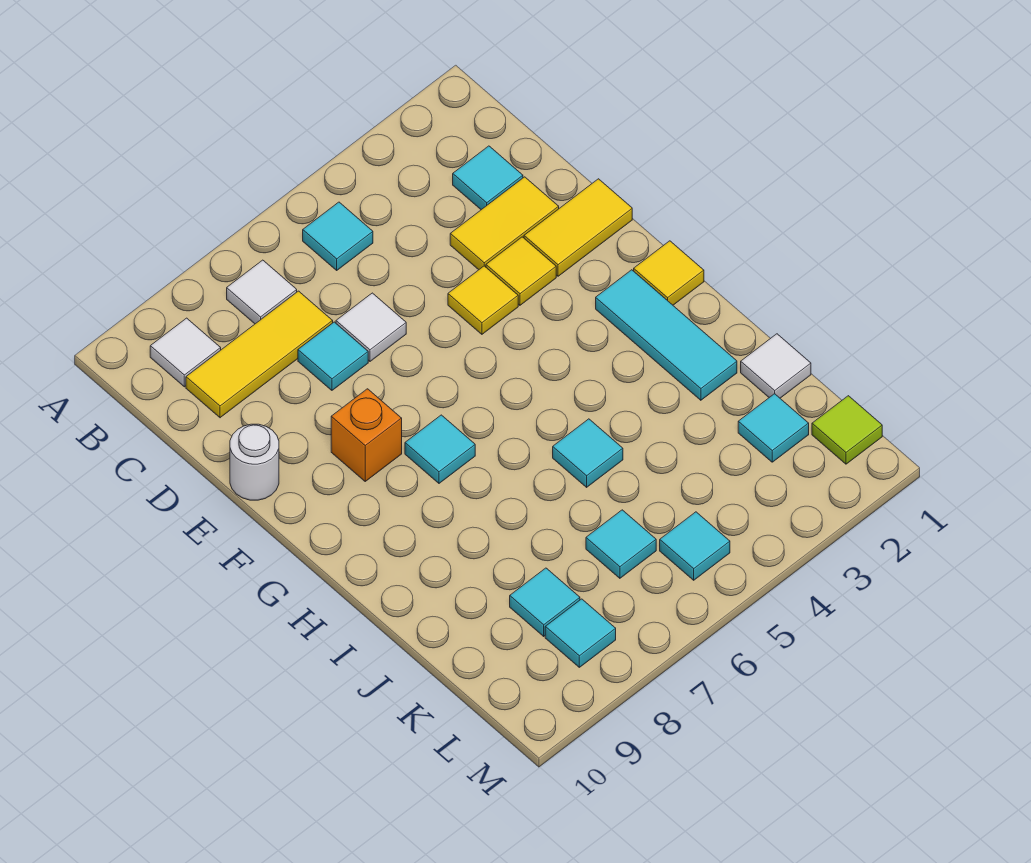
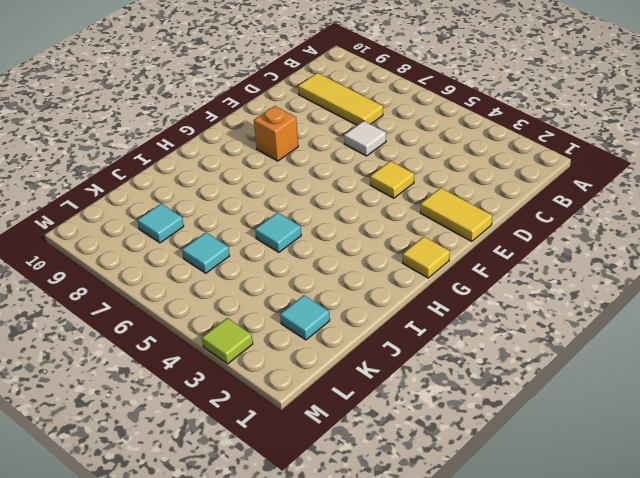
lime tile M3 level 1 -> lime tile L1 level 1
none -> cyan tile B5 level 1
none -> white tile B7 level 1
none -> white tile B9 level 1

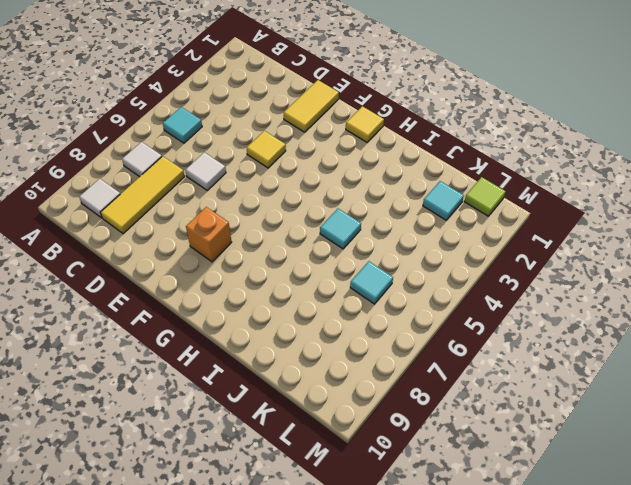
none -> cyan tile C2 level 1
none -> yellow tile D2:D3 level 1
none -> cyan tile D7 level 1

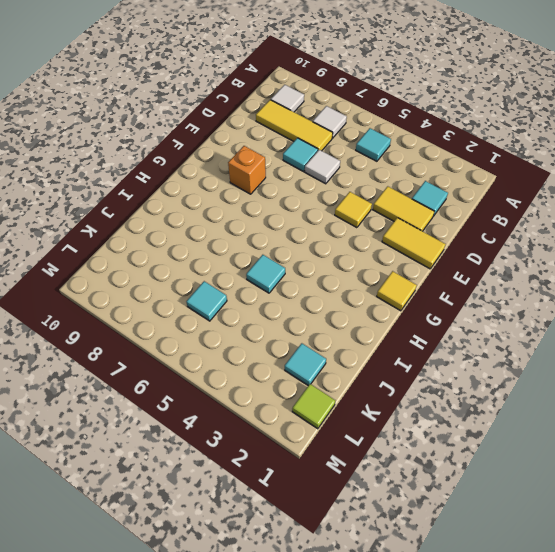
none -> yellow tile E3 level 1
none -> white round brick E10 level 1
none -> cyan tile G2:I2 level 1

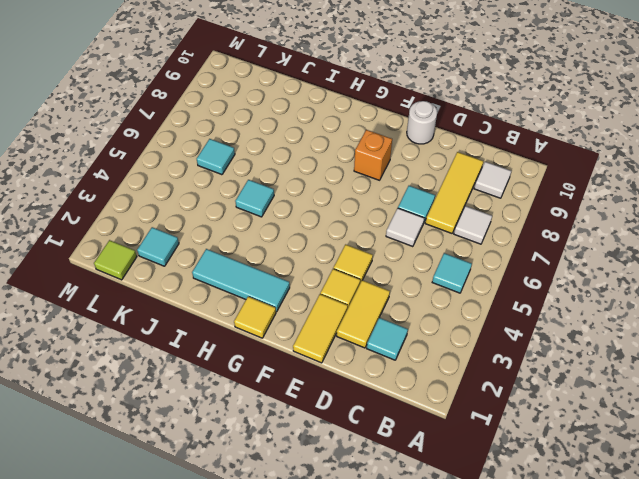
none -> cyan tile G7 level 1
none -> white tile J1 level 1
none -> cyan tile K8 level 1

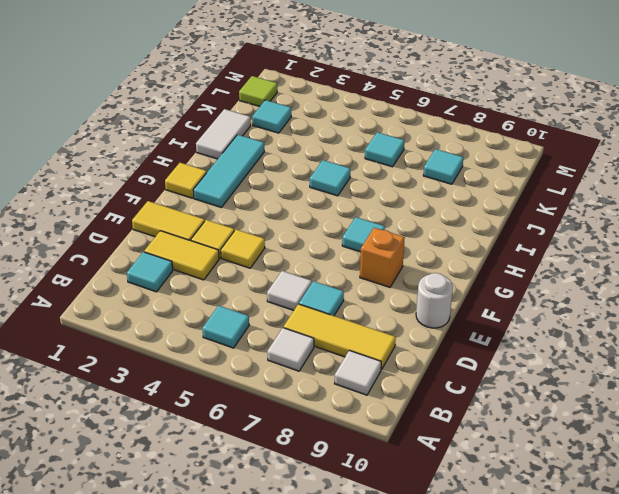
white tile I1:J1 level 1 -> white tile J1 level 1
none -> cyan tile L5 level 1
none -> cyan tile L8 level 1

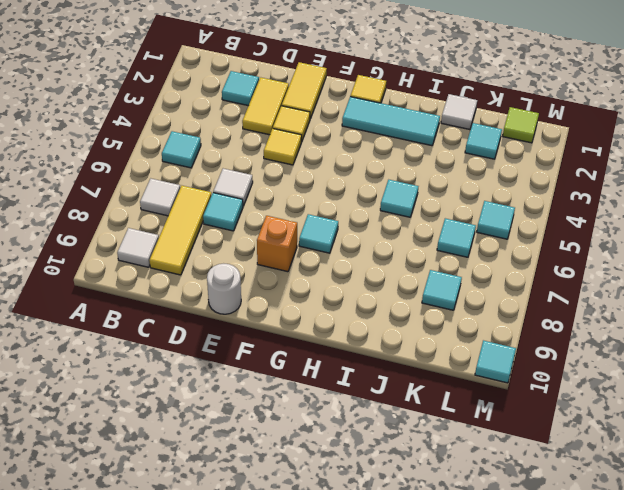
cyan tile M10 level 1 -> cyan tile L8 level 1

